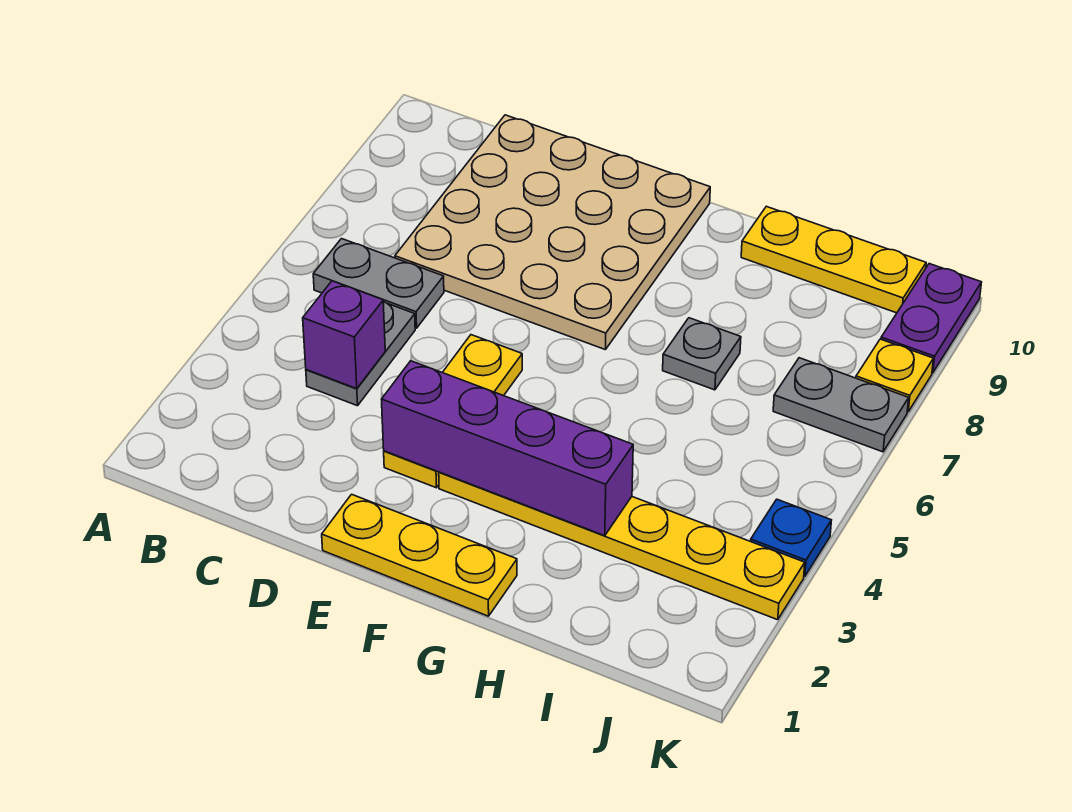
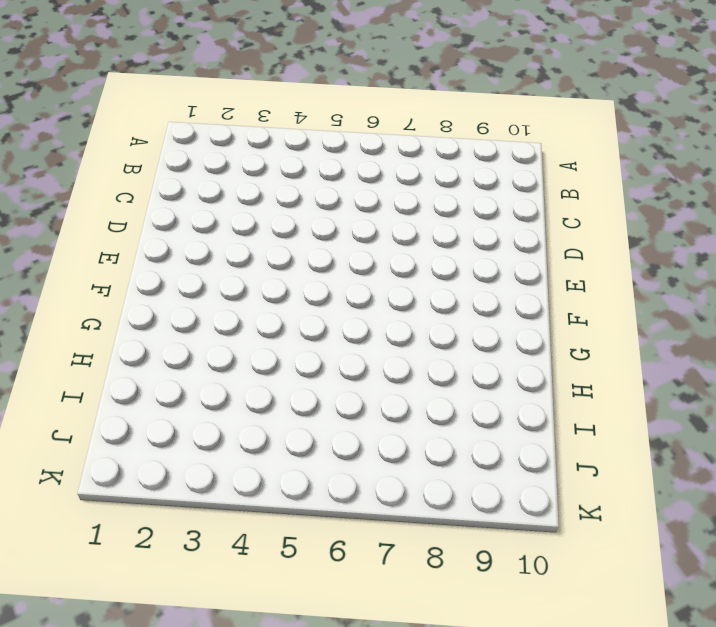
none -> grey plate B6:C6 level 1
none -> grey plate C4:C5 level 1
none -> tan plate C7:F10 level 1

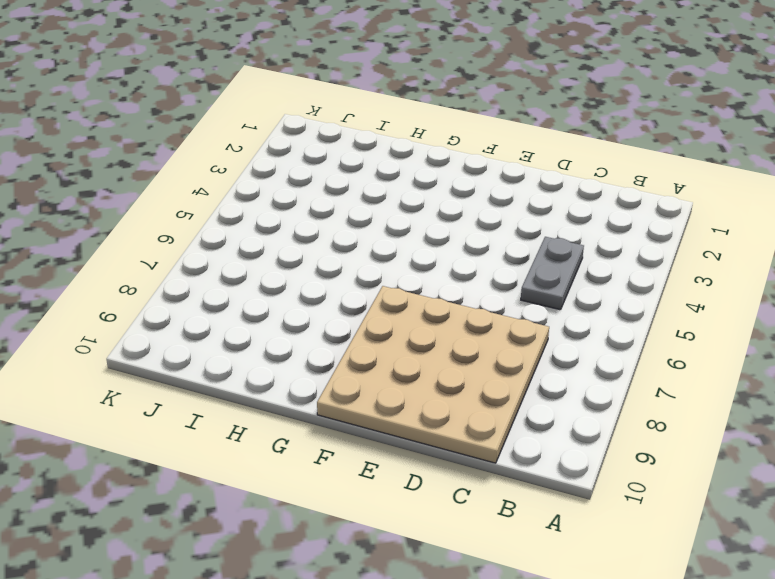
none -> grey plate B6:C6 level 1
none -> yellow plate E1:G1 level 1
none -> yellow plate E3:E5 level 1

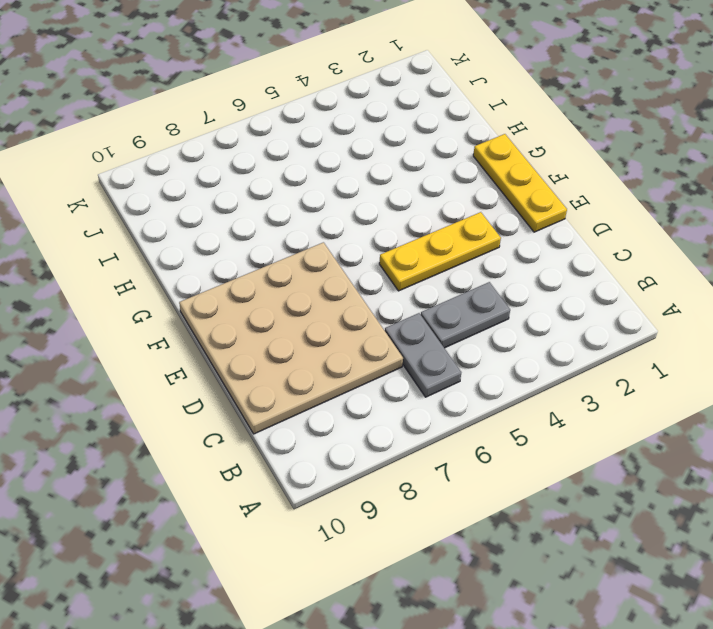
none -> yellow plate F3:K3 level 1
none -> grey plate H7 level 1
none -> yellow plate H10:J10 level 1

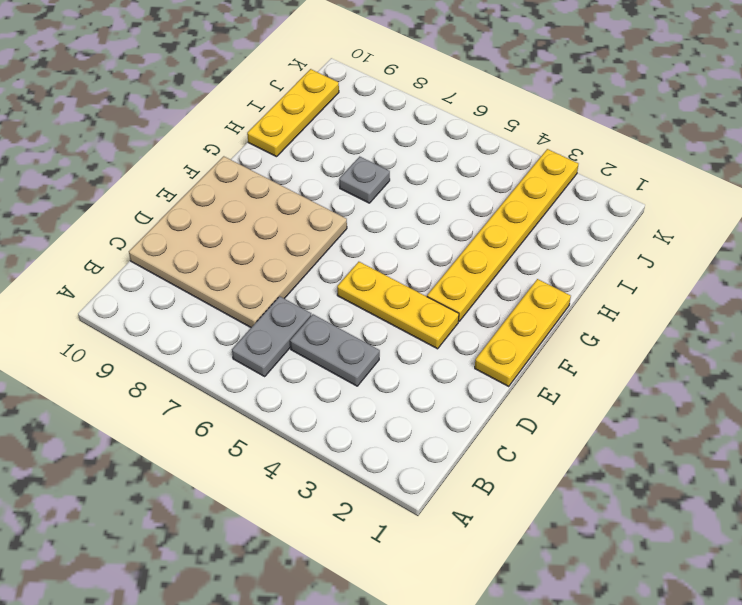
none -> grey plate J7:K7 level 1
none -> blue plate K4 level 1
none -> yellow plate K8 level 1

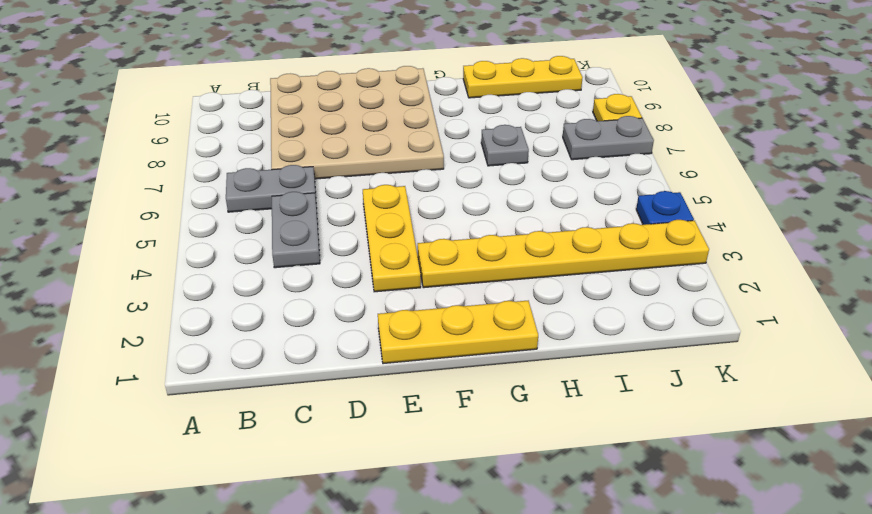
none -> purple plate K9:K10 level 1
none -> purple brick C4 level 2
none -> purple brick E3:H3 level 2

